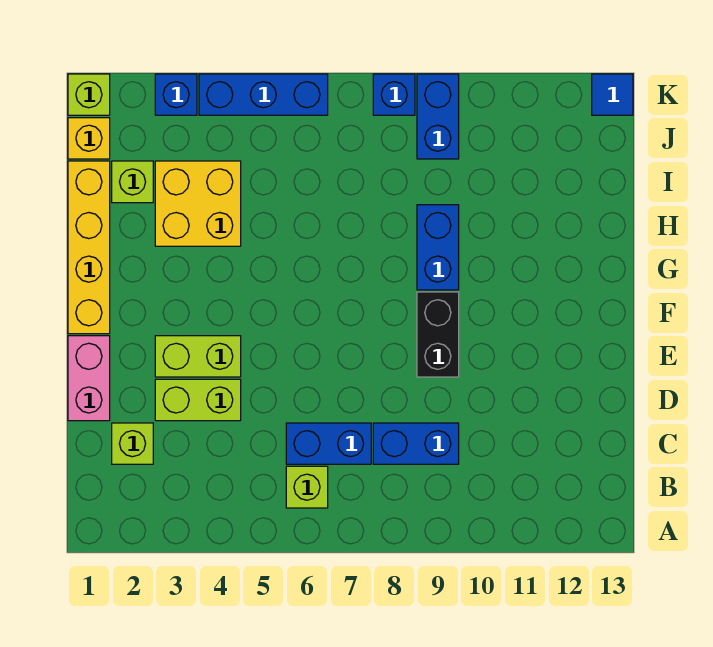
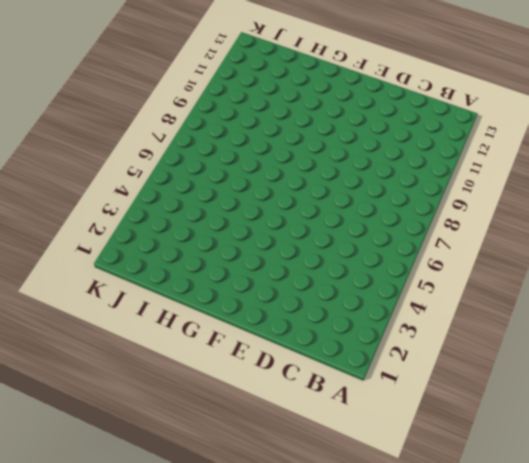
none -> lime brick B6 level 1
none -> lime brick C2 level 1
none -> blue brick C6:C7 level 1

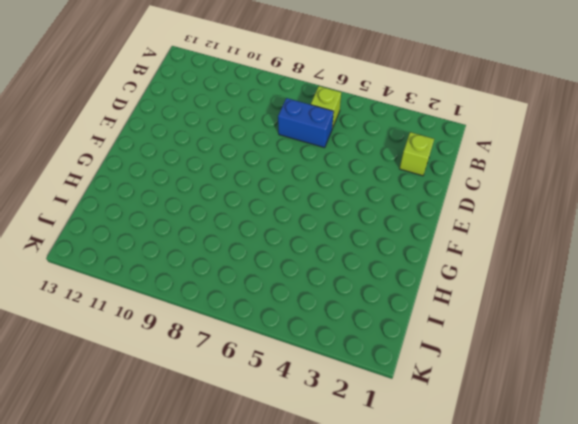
none -> blue brick C8:C9 level 1
none -> pink brick D1:E1 level 1
none -> lime brick D3:D4 level 1

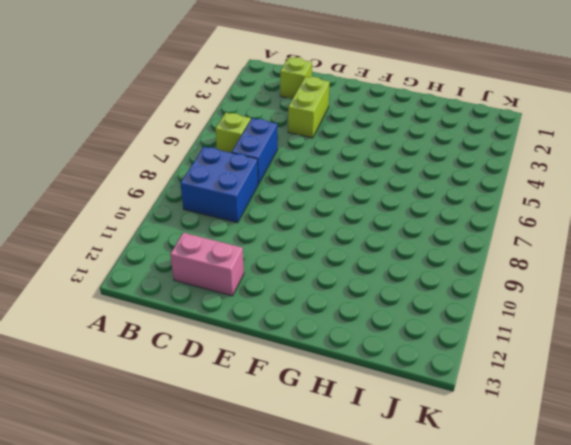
blue brick B8:C9 level 1 -> blue brick C8:C9 level 1
pink brick C12:D12 level 1 -> pink brick D1:E1 level 1
none -> lime brick E3:E4 level 1
none -> black brick E9:F9 level 1
none -> yellow brick F1:I1 level 1

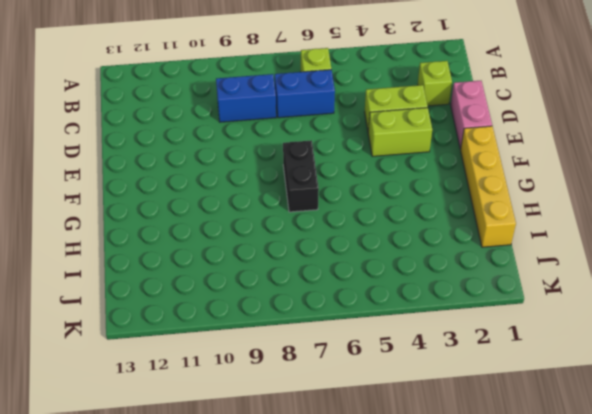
black brick F7:G7 level 1 -> black brick E9:F9 level 1
none -> blue brick G9:H9 level 1
none -> yellow brick H3:I4 level 1
none -> lime brick I2 level 1

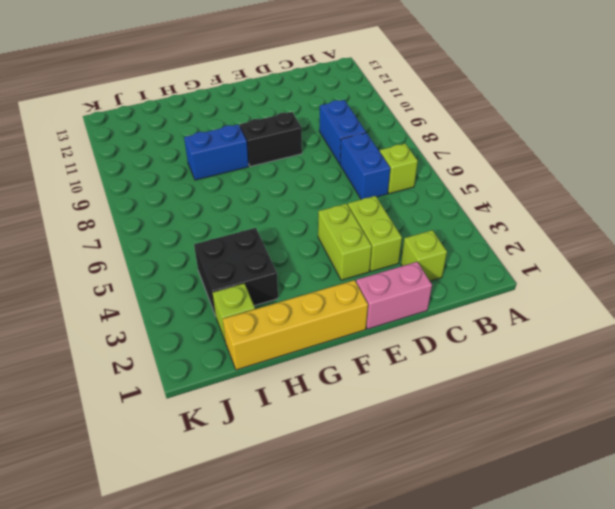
black brick H3:I4 level 1 -> yellow brick H3:I4 level 1
none -> yellow brick J1 level 1
none -> blue brick J9:K9 level 1
none -> lime brick K1 level 1

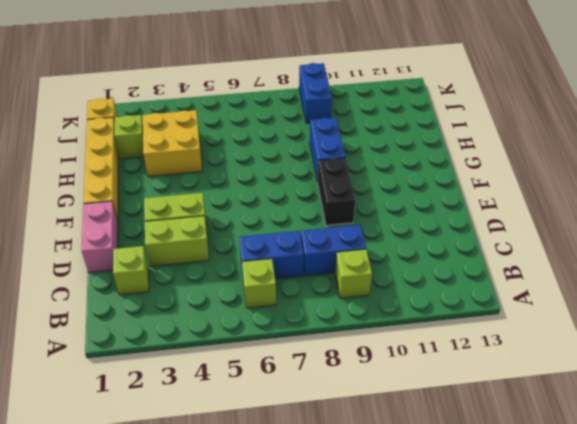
lime brick B9 level 1 -> lime brick K1 level 1
none -> blue brick K3 level 1
none -> blue brick K4:K6 level 1
none -> blue brick K8 level 1

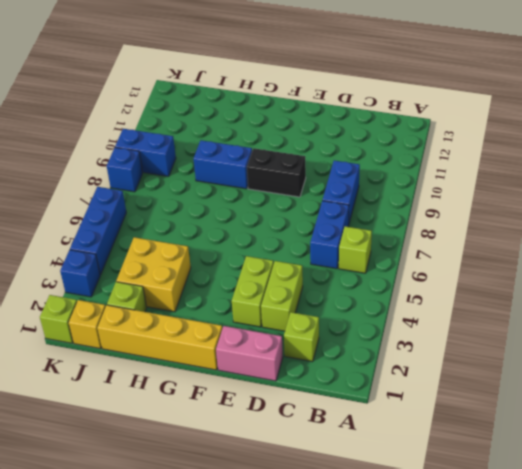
none -> blue tile K13 level 1

